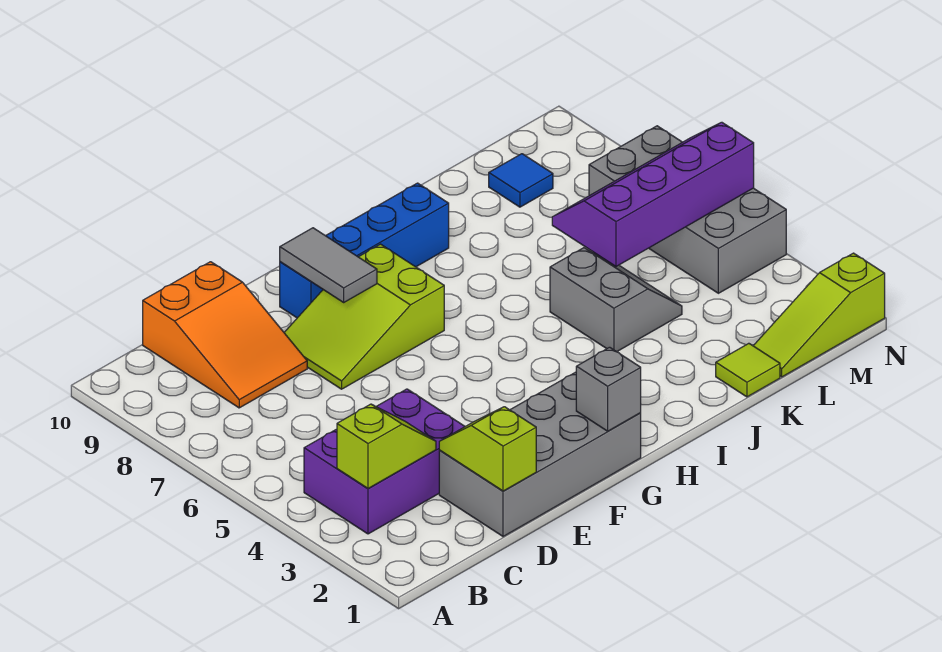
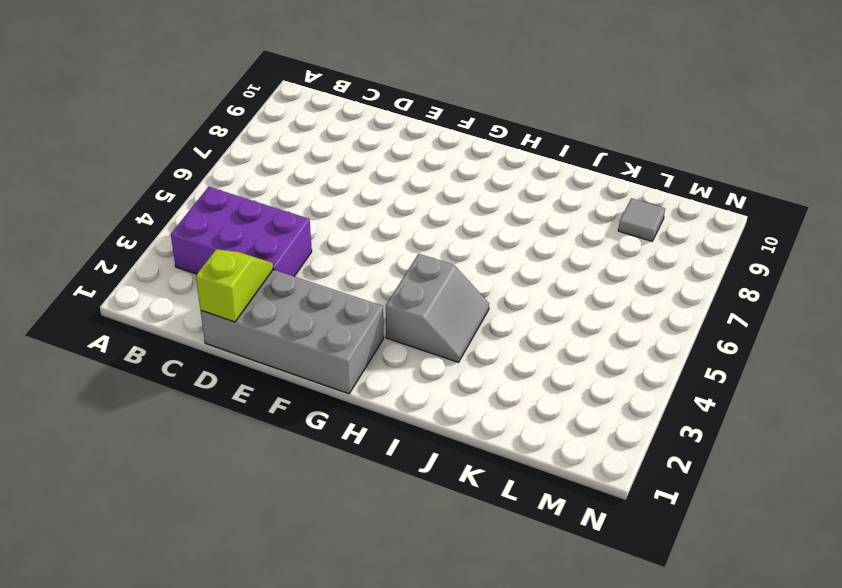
grey slope H3:I4 level 1 top H -> grey slope J4:K5 level 1 top J
grey tile L9 level 1 -> blue tile L9 level 1
none -> orange slope C8:D10 level 1 top 10
none -> lime slope E7:G8 level 1 top G
none -> blue brick F9:I9 level 1

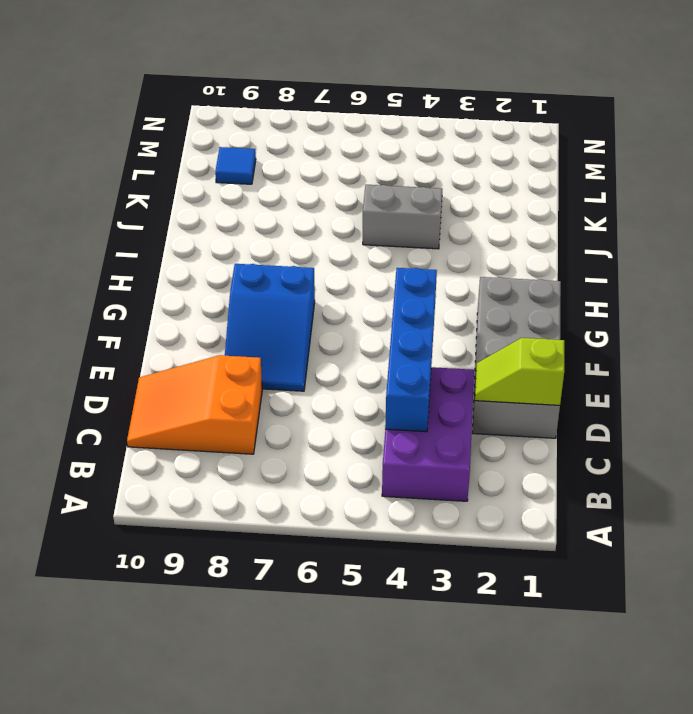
blue brick C4:F4 level 2 -> blue brick F9:I9 level 1
orange slope C8:D10 level 1 top 8 -> orange slope C8:D10 level 1 top 10
blue slope E7:G8 level 1 top G -> lime slope E7:G8 level 1 top G
none -> lime tile K1 level 1
none -> lime slope L1:N1 level 1 top N
none -> grey brick M4:N7 level 1

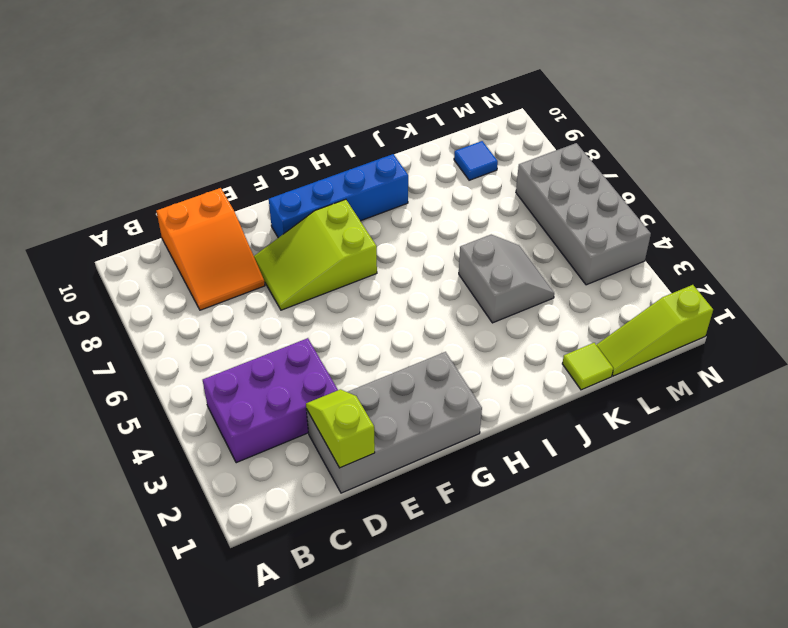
none -> lime slope B3:C3 level 2 top B
none -> grey tile F8:F9 level 2
none -> grey brick G1 level 2

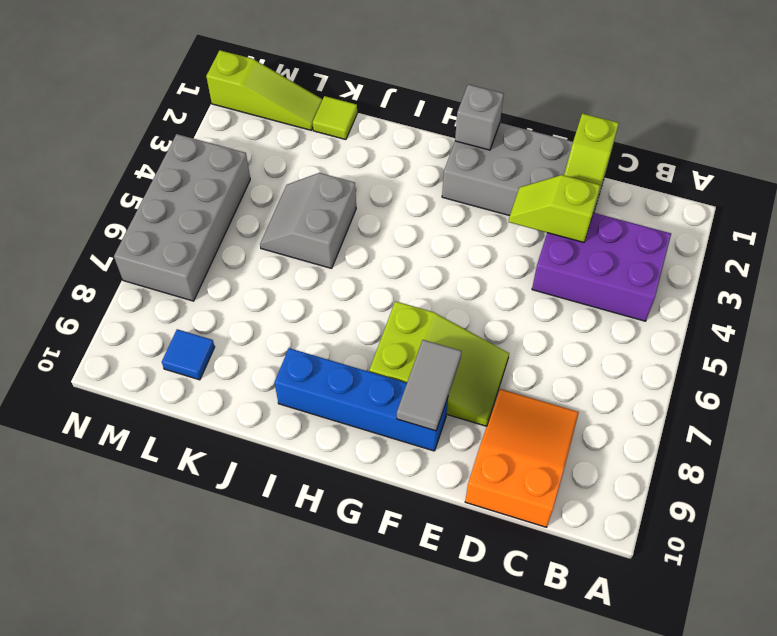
lime slope D3:E3 level 2 top D -> lime slope B3:C3 level 2 top B
none -> purple slope K5:N6 level 2 top 5

